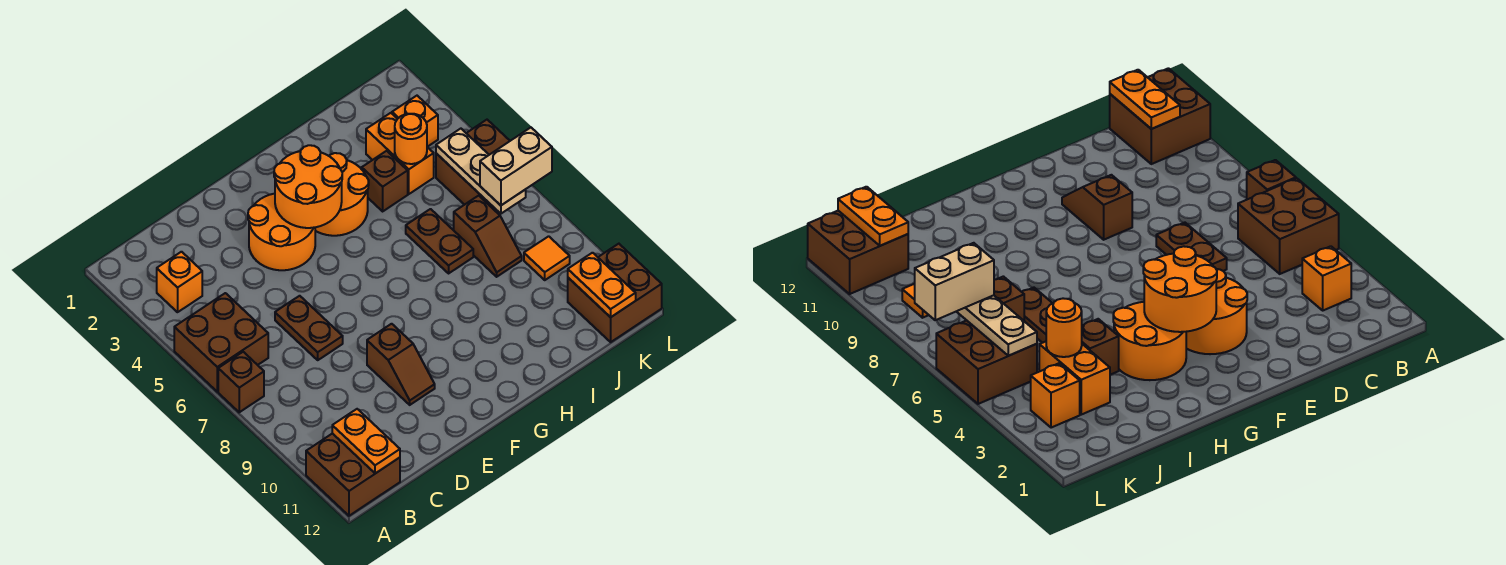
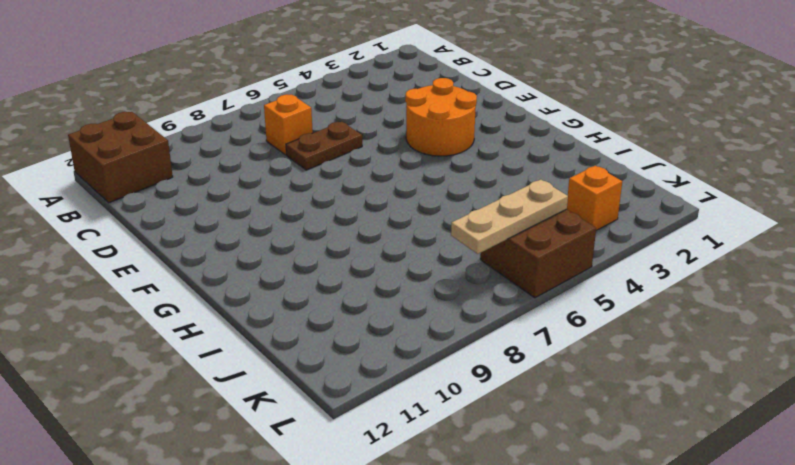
orange brick C7 level 1 -> orange brick B3 level 1
none -> brown brick A5:B6 level 1
none -> brown brick A7 level 1
none -> brown slope E9:E10 level 1 top 9

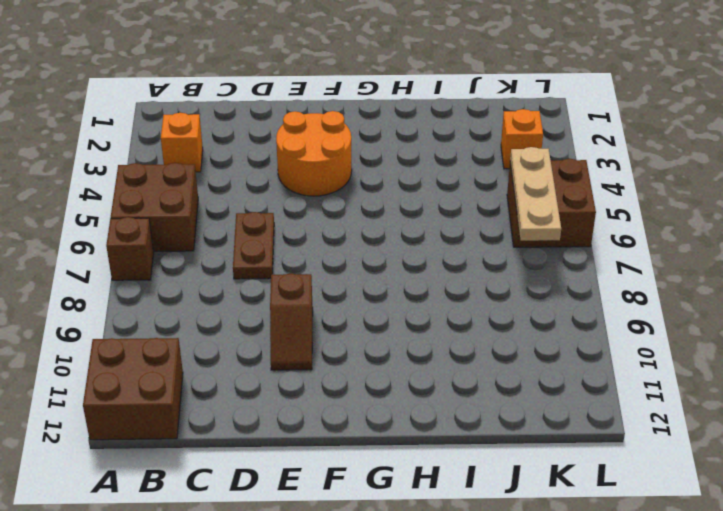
none -> orange round brick G3:H4 level 1
none -> brown brick I4 level 1
none -> brown plate I6:I7 level 1

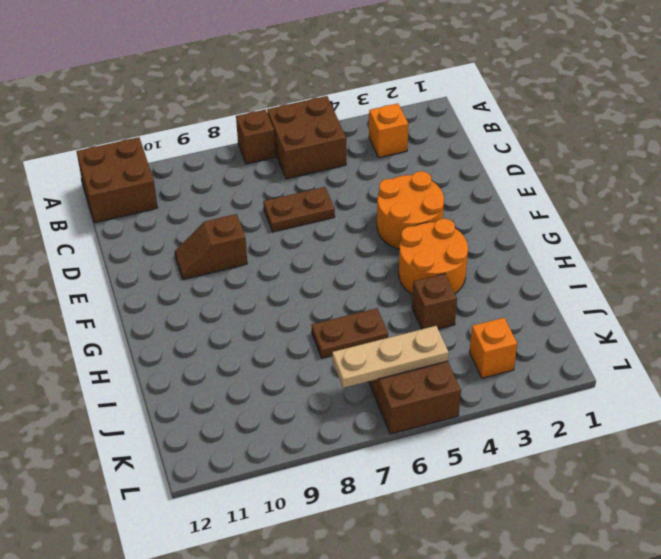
none -> orange brick J3:J4 level 1
none -> brown slope J7:J8 level 1 top 7
none -> orange tile K9 level 1

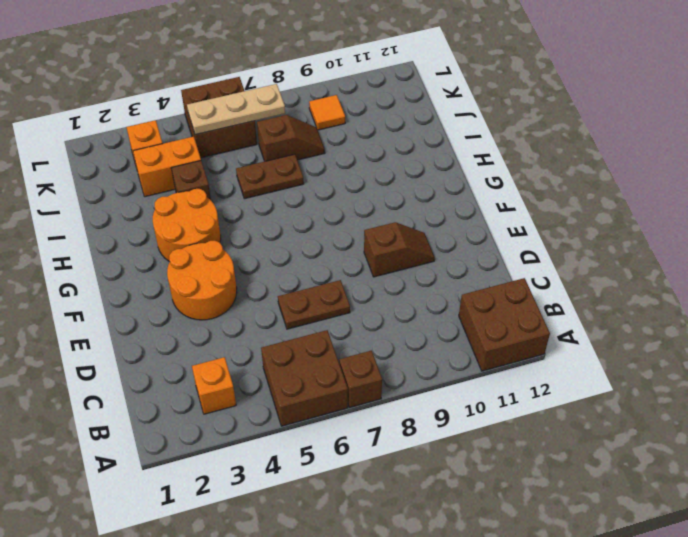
none -> brown brick K11:L12 level 1
none -> orange plate B11:B12 level 2
none -> orange round brick F3:G4 level 2

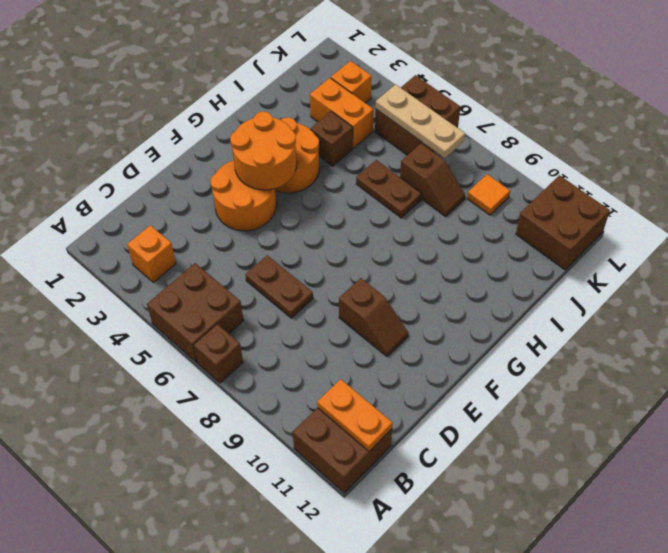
none -> orange round brick J4 level 2
none -> orange plate K11:K12 level 2
none -> tan brick K7:L7 level 3

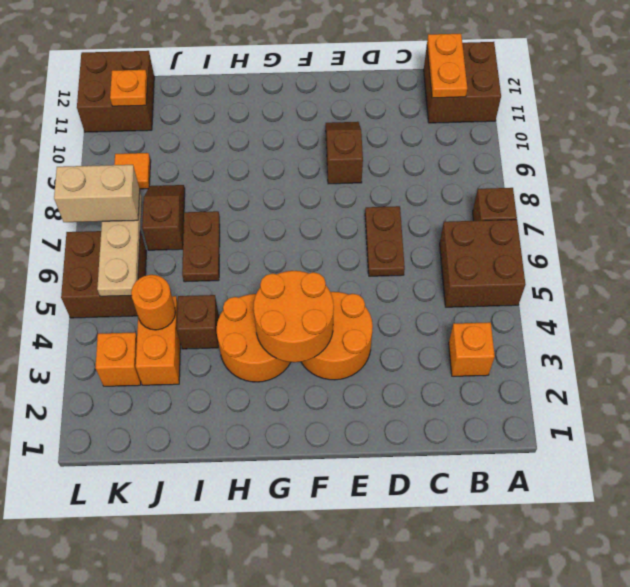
orange plate K11 level 2 -> orange plate K11:K12 level 2

